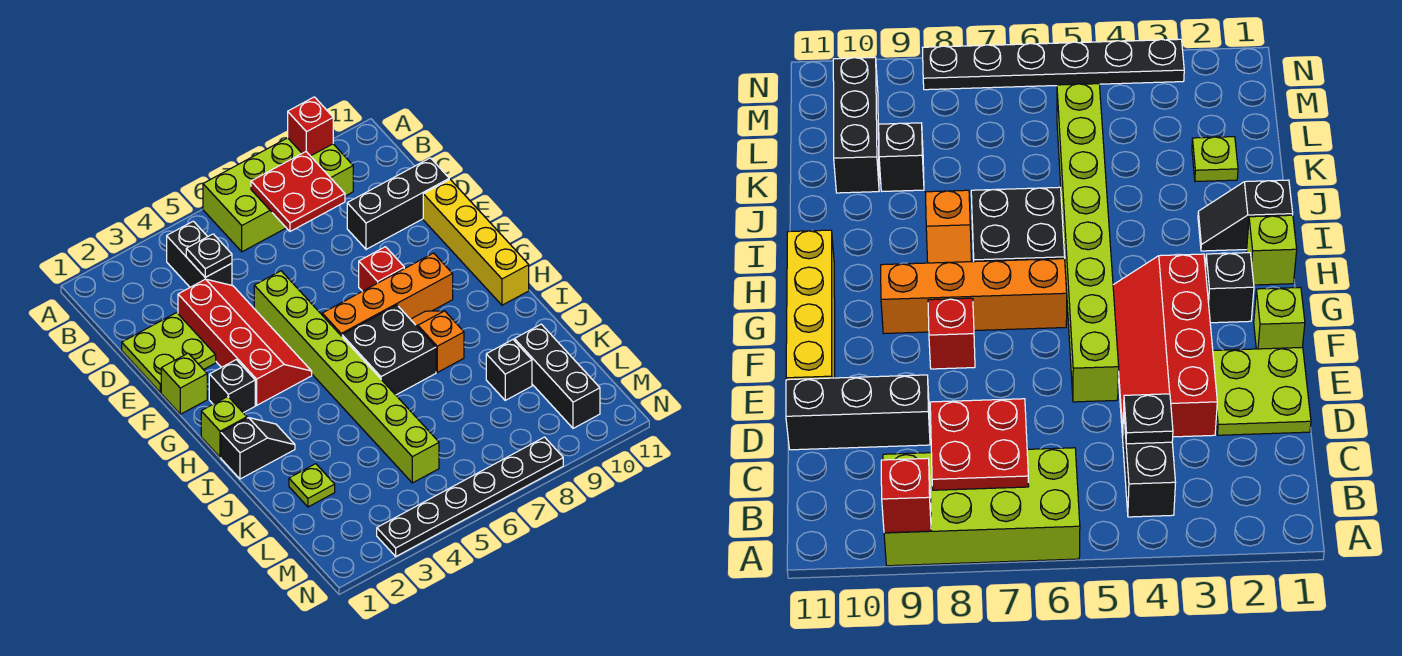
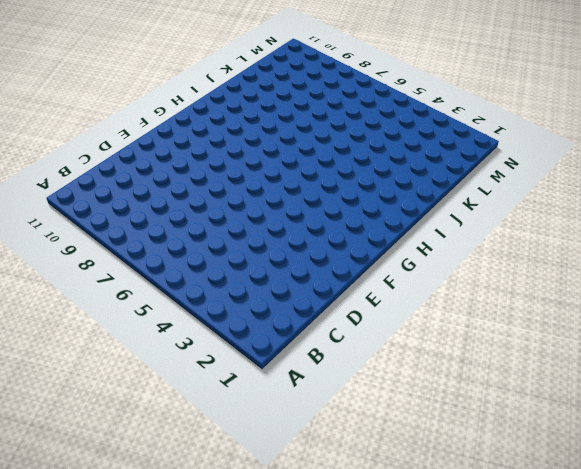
none -> lime brick A6:B9 level 1
none -> black brick B4:C4 level 1
none -> lime plate D1:E2 level 1

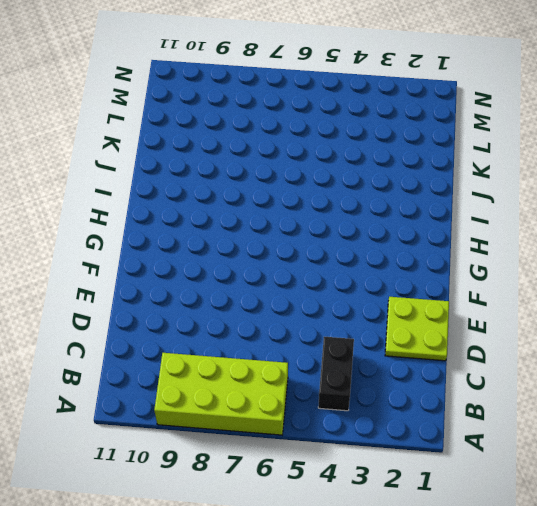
none -> red slope D3:G4 level 1 top 3
none -> black brick D9:D11 level 1
none -> lime brick E5:L5 level 1

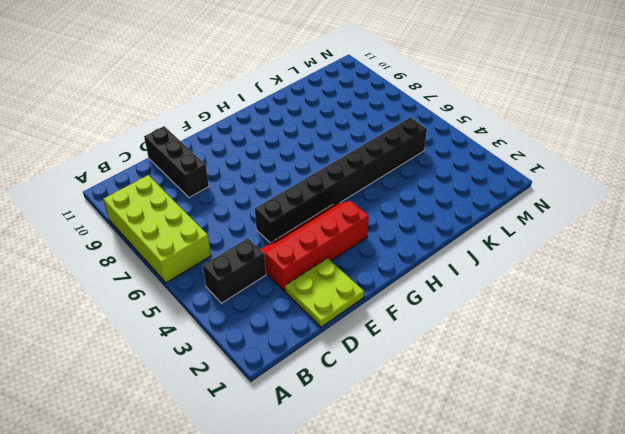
black brick E5:L5 level 1 -> lime brick E5:L5 level 1
none -> yellow brick E11:H11 level 1
none -> lime brick F1 level 1
none -> red brick F8 level 1

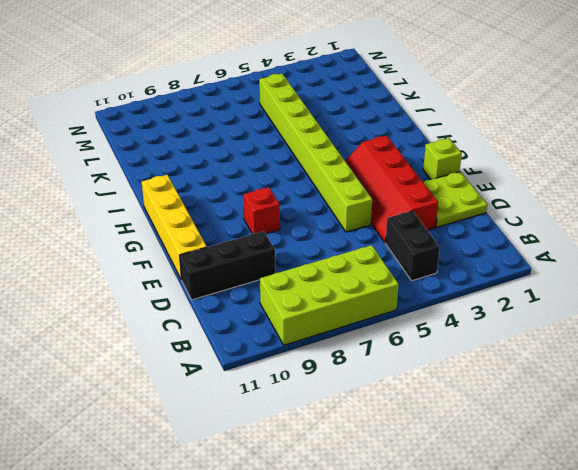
none -> black brick G2 level 1
none -> orange brick G6:G9 level 1
none -> lime brick H1 level 1

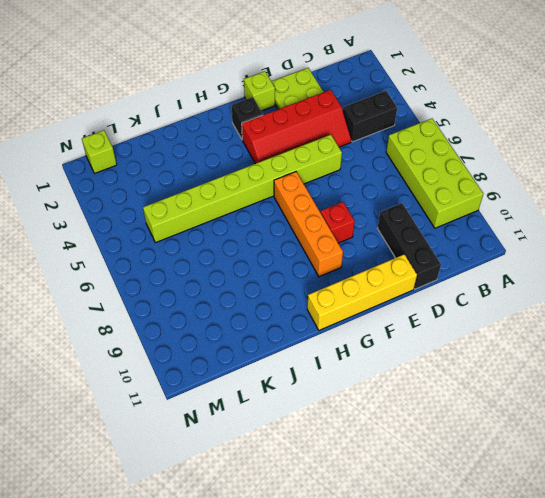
lime brick M1 level 1 -> lime brick H1 level 1
none -> black brick H6:I7 level 1
none -> orange slope H8:I8 level 1 top I
none -> black slope I1:I2 level 1 top 1

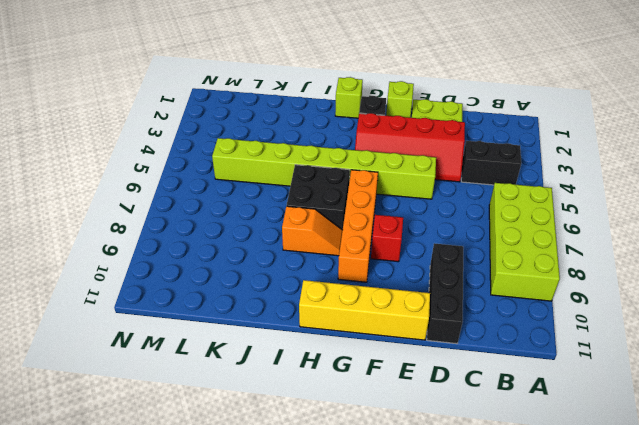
none -> black slope I1:I2 level 1 top 1
none -> lime plate K2 level 1
none -> black brick K9 level 1

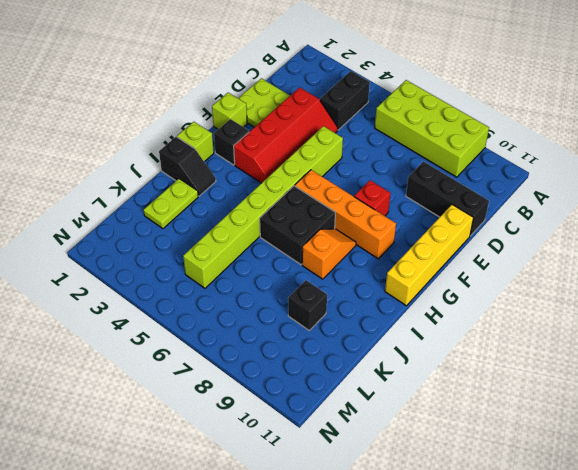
lime plate J2:K2 level 1 -> lime plate K2 level 1
none -> black brick K10:M10 level 1
none -> black plate N3:N8 level 1
none -> red brick A9 level 2

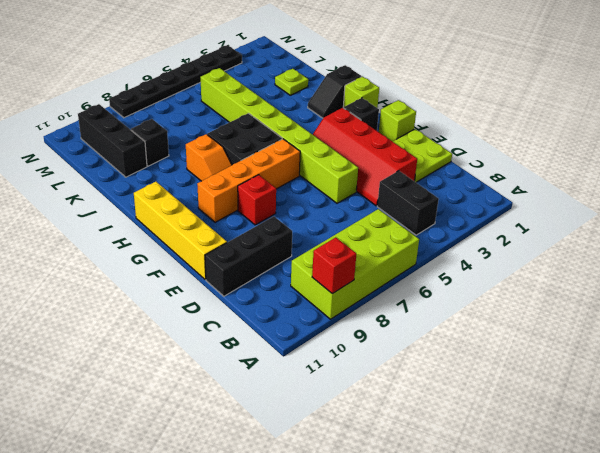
none -> red plate B7:C8 level 2
none -> black plate C4 level 2

